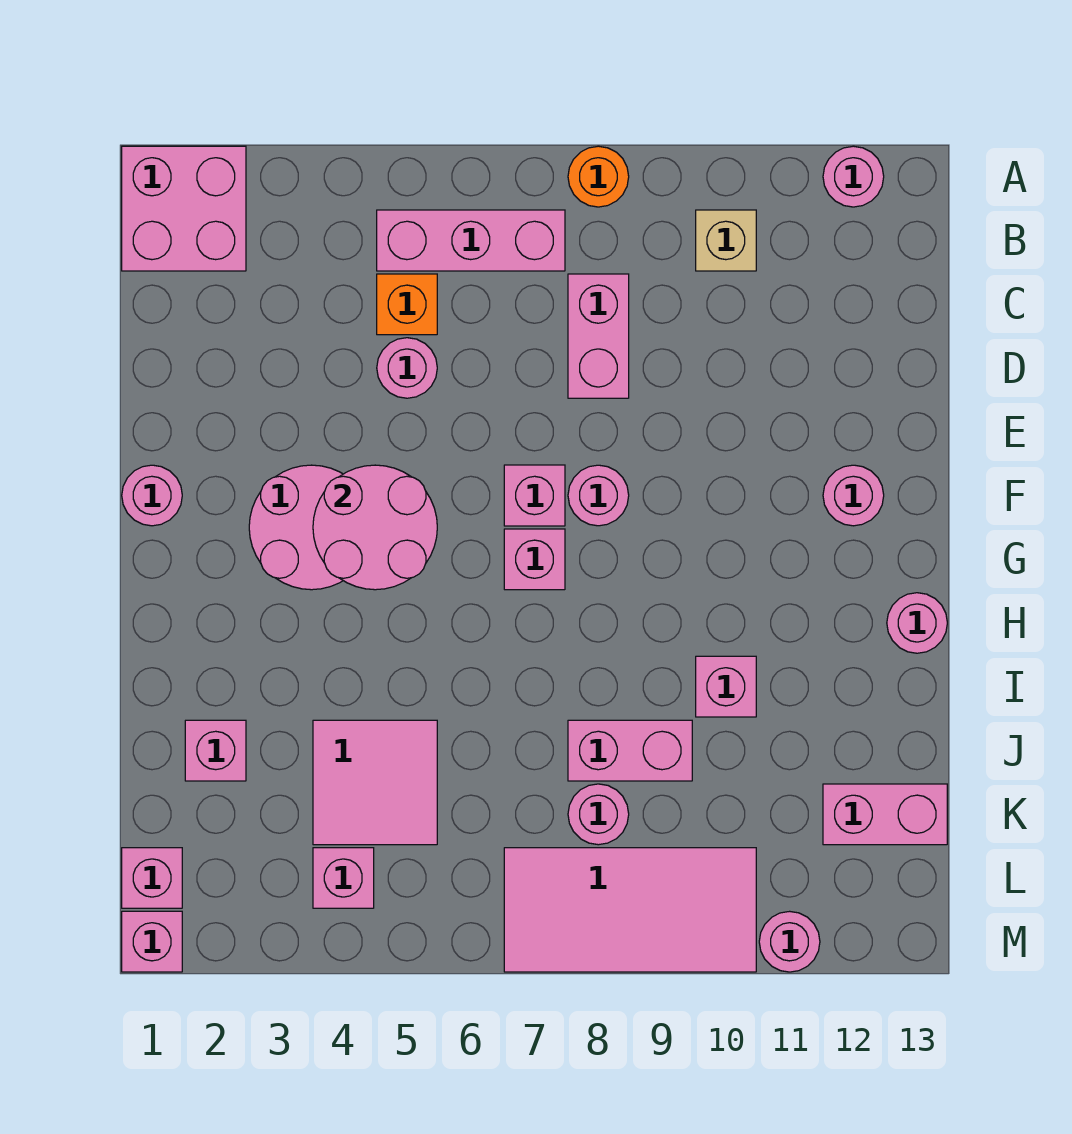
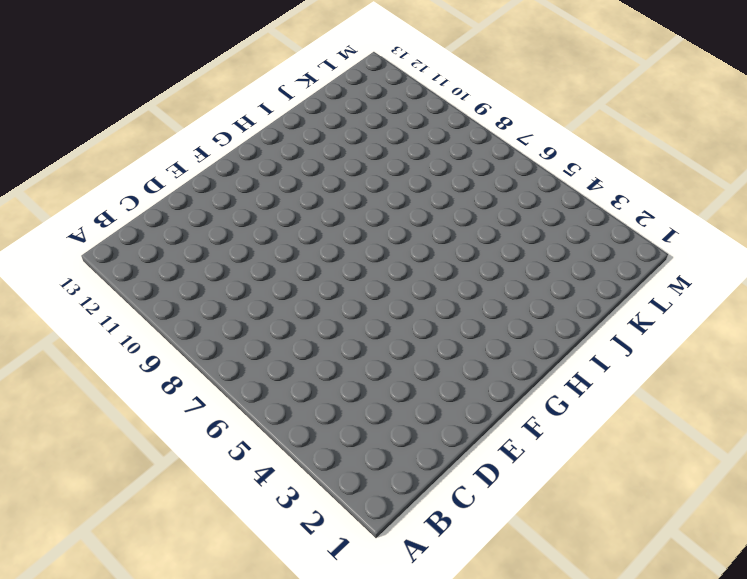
none -> pink brick A1:B2 level 1
none -> orange round brick A8 level 1
none -> pink round brick A12 level 1

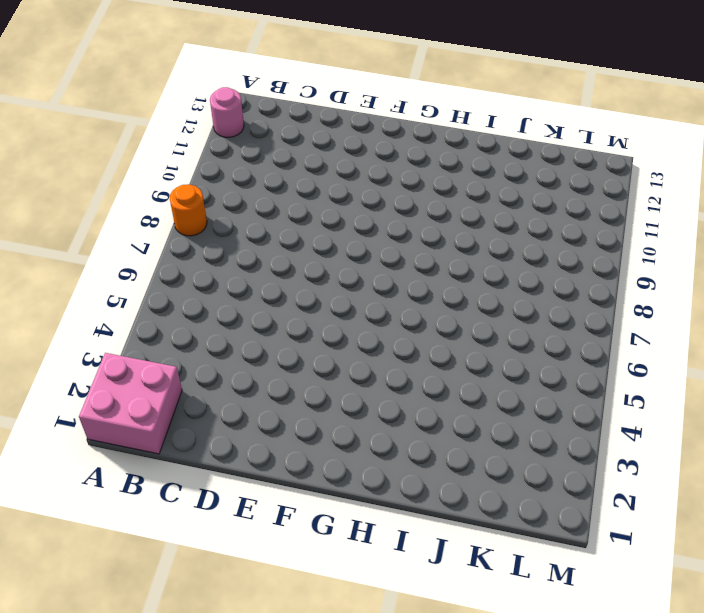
none -> pink brick B5:B7 level 1
none -> tan brick B10 level 1
none -> orange brick C5 level 1

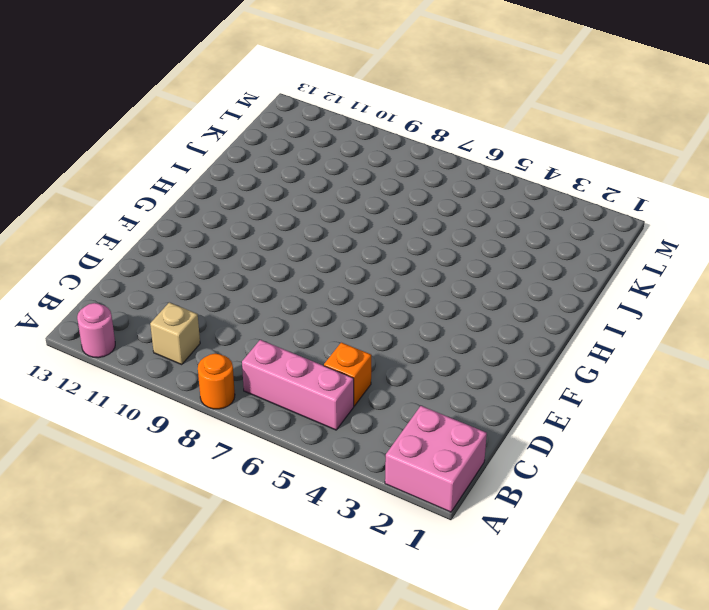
none -> pink brick C8:D8 level 1
none -> pink round brick D5 level 1
none -> pink round brick F1 level 1

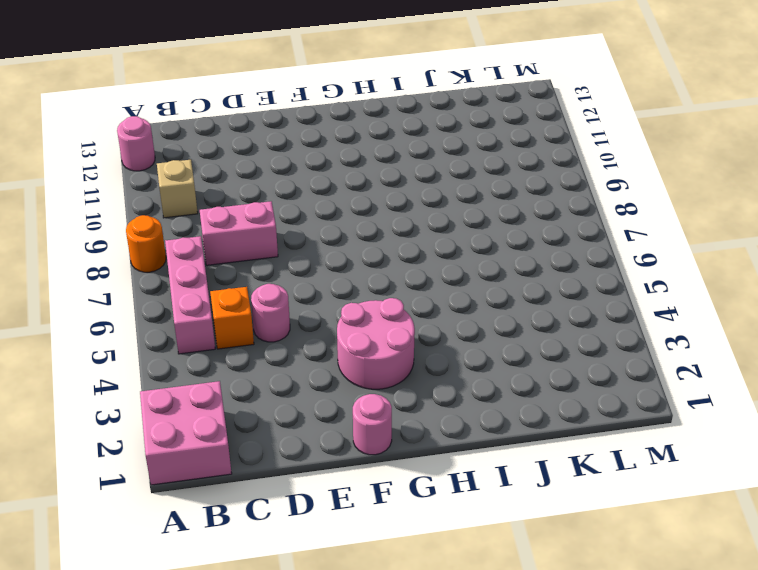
none -> pink brick F7 level 1
none -> pink round brick F8 level 1
none -> pink round brick F12 level 1

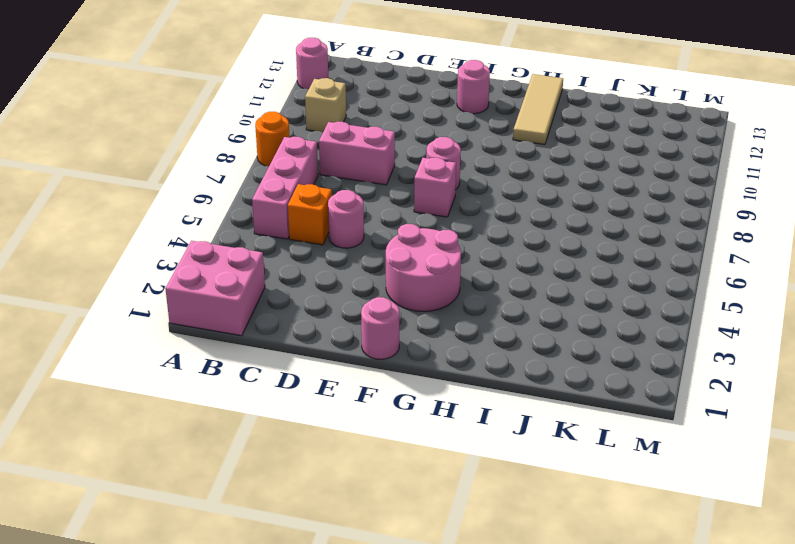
tan tile H11:H13 level 1 -> pink round brick H13 level 1
none -> pink brick G7 level 1
none -> pink brick I10 level 1
none -> pink brick J2 level 1

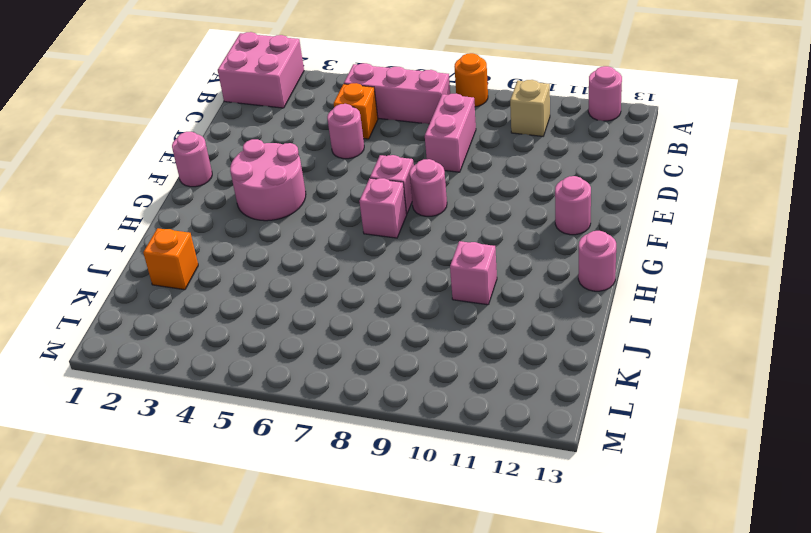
orange brick J2 level 1 -> pink brick J2 level 1
none -> pink tile J4:K5 level 1
none -> pink brick J8:J9 level 1
none -> pink round brick K8 level 1

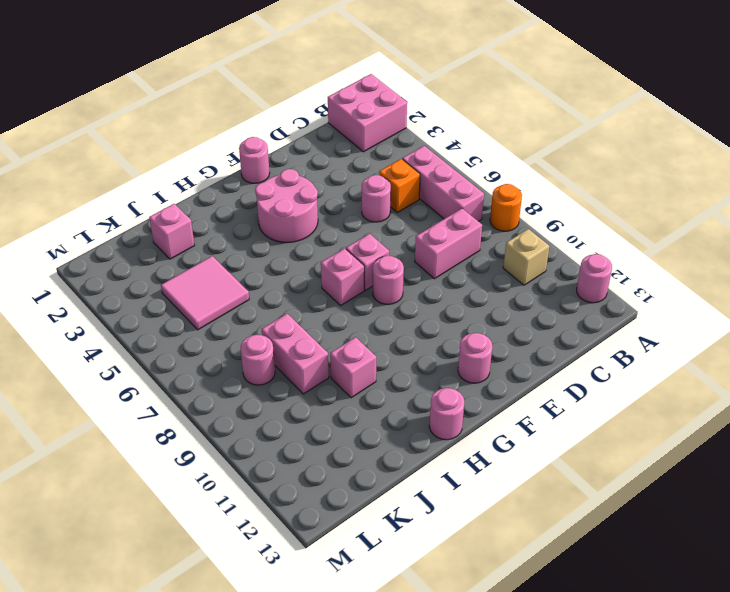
none -> pink brick K12:K13 level 1
none -> pink brick L1 level 1
none -> pink brick L4 level 1

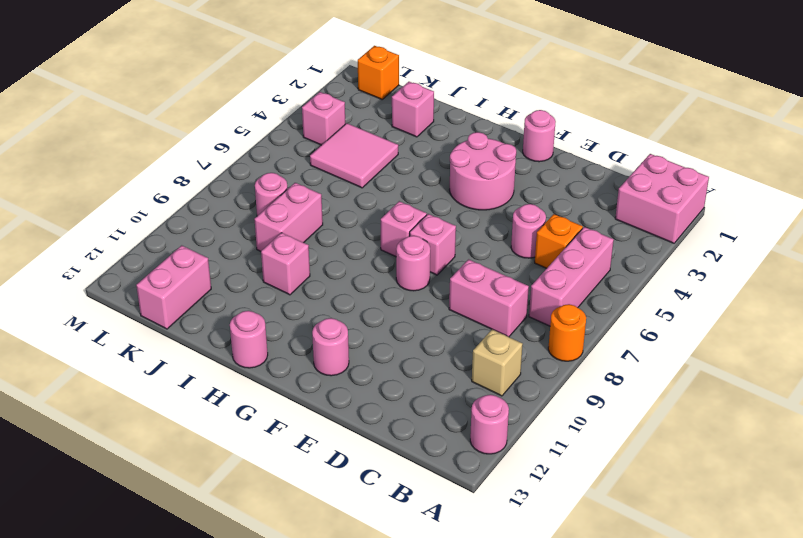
orange brick L1 level 1 -> pink brick L1 level 1
none -> pink tile L7:M10 level 1
none -> pink brick M1 level 1
none -> pink round brick M11 level 1

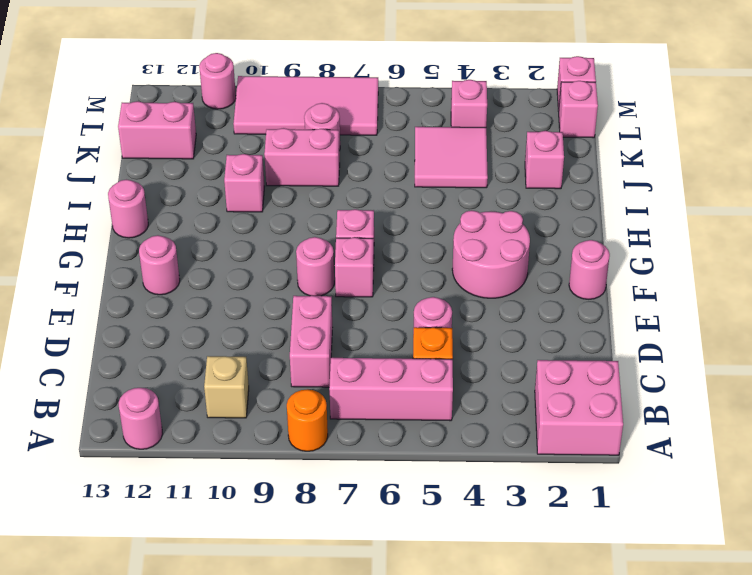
none -> pink round brick F4:G5 level 2

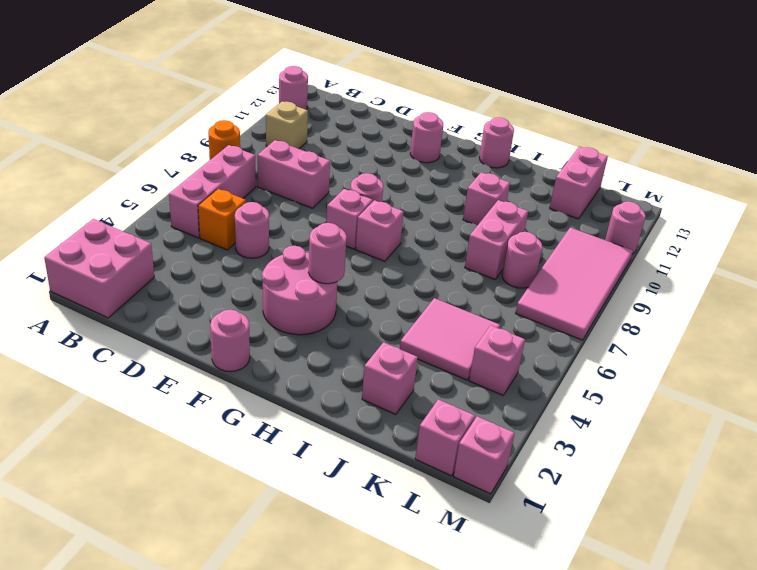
pink round brick G4 level 2 -> pink round brick F4:G5 level 2

